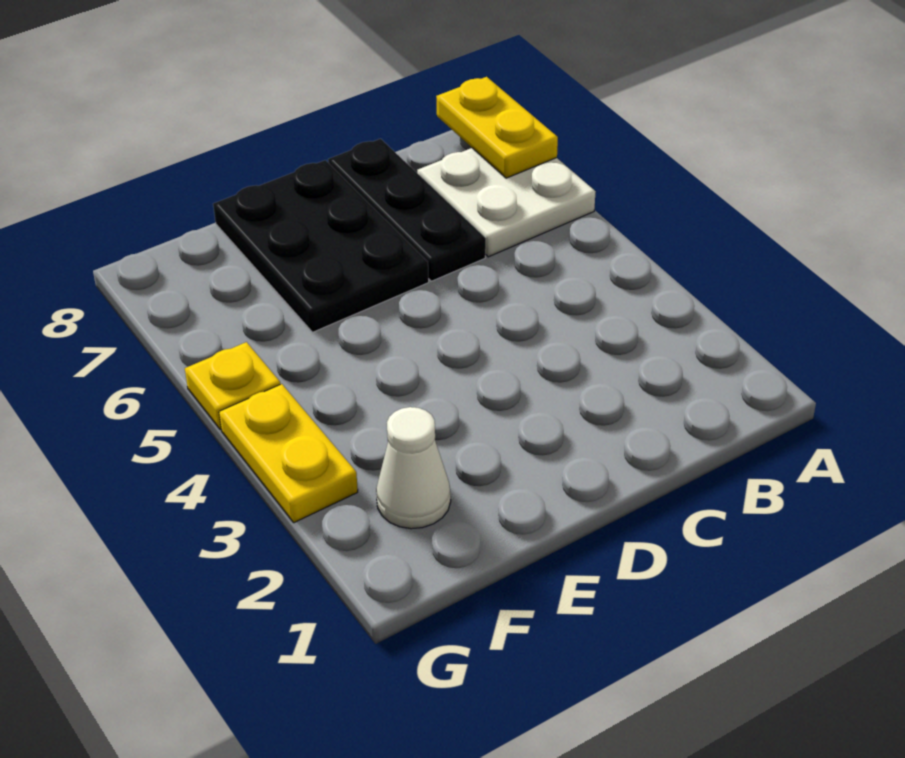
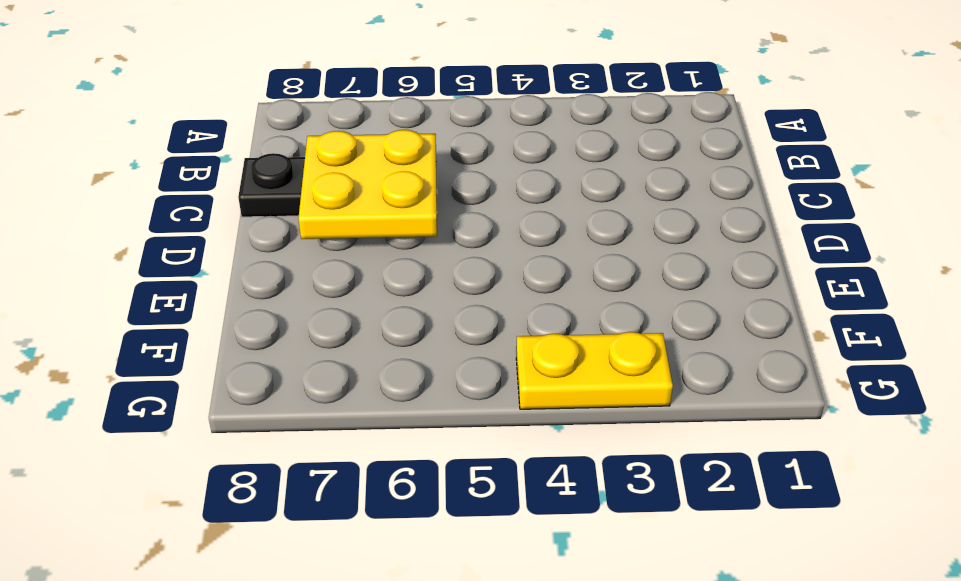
yellow plate C6:D7 level 2 -> none
none -> white plate A6:B7 level 1
none -> black plate D6:E8 level 1

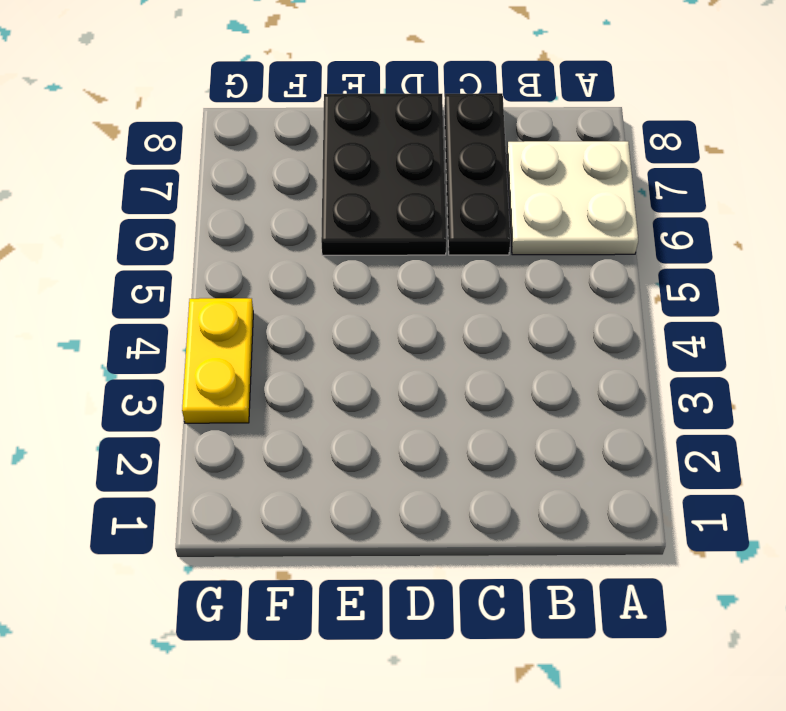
none -> white cone F2 level 1
none -> yellow plate G5 level 1

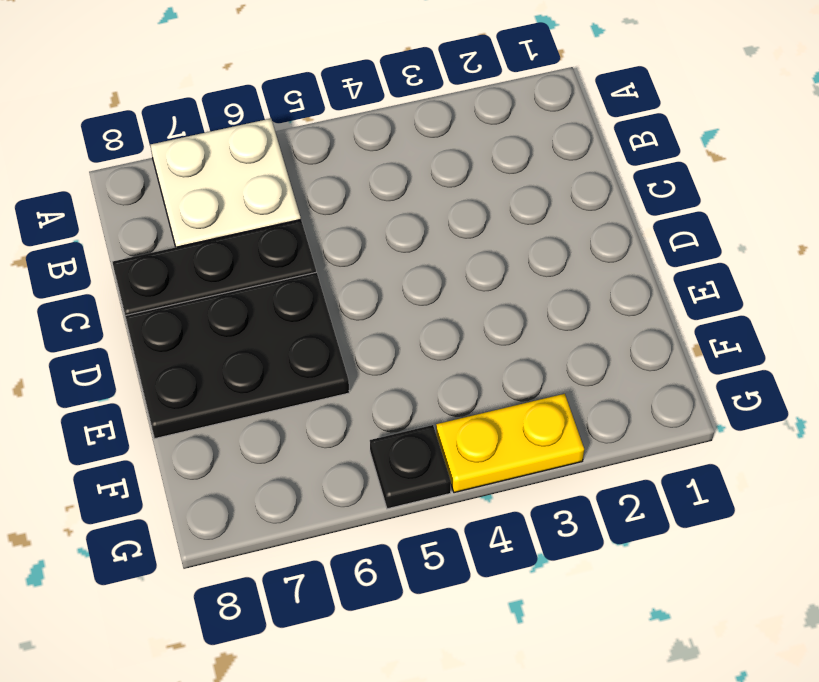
black plate G5 level 1 -> yellow plate G5 level 1
none -> white cone F2 level 1
none -> yellow plate A7:A8 level 2

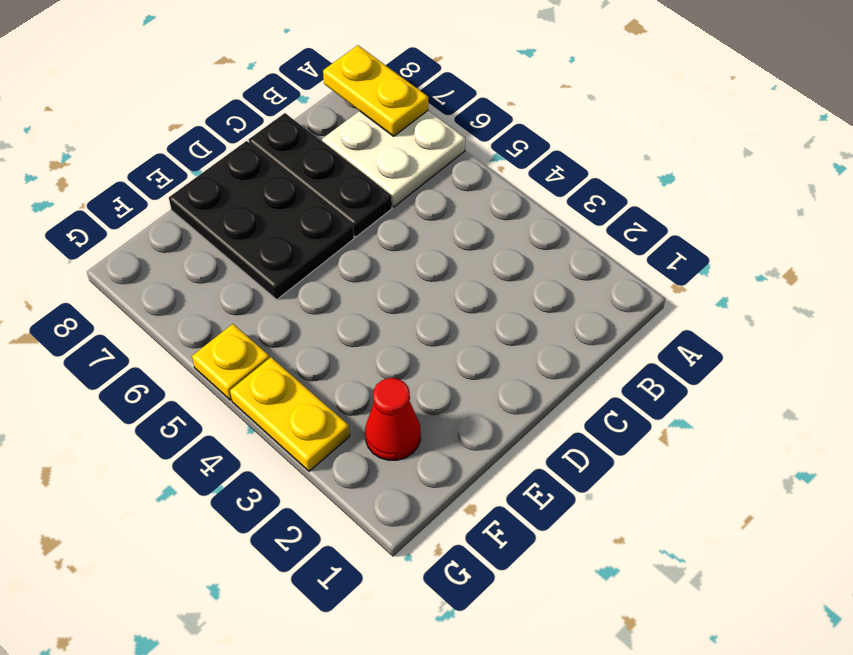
red cone F2 level 1 -> white cone F2 level 1

